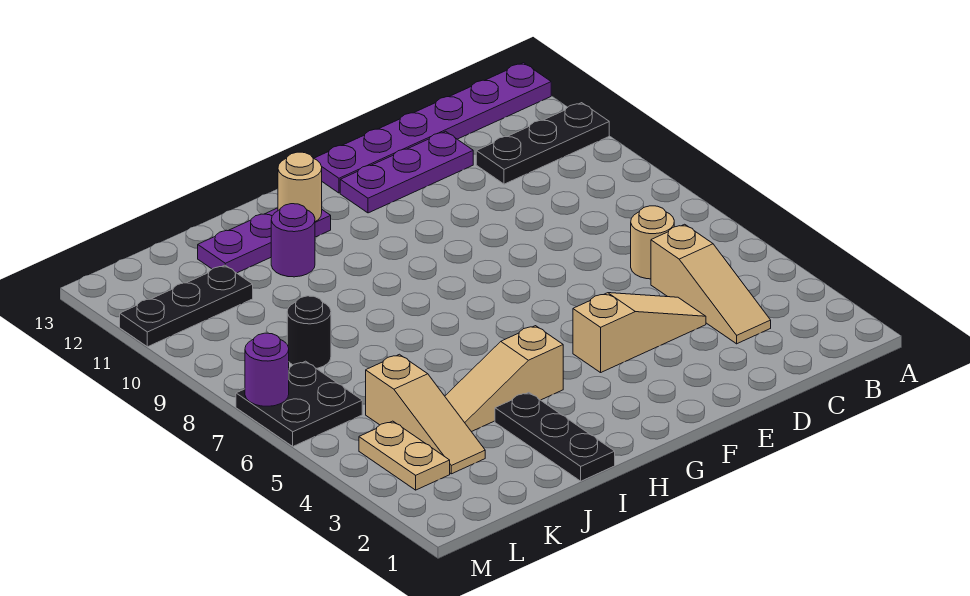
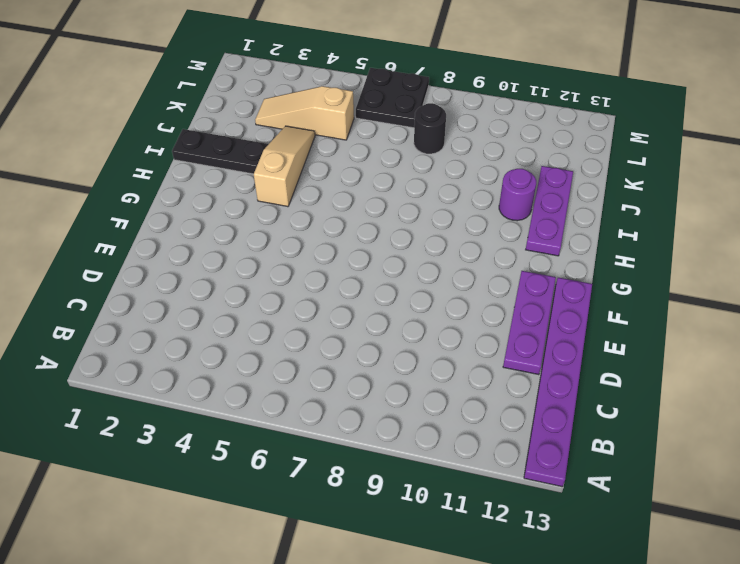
none -> black plate A11:C11 level 1
none -> tan slope C3:C5 level 1 top 5
none -> tan round brick C6 level 1

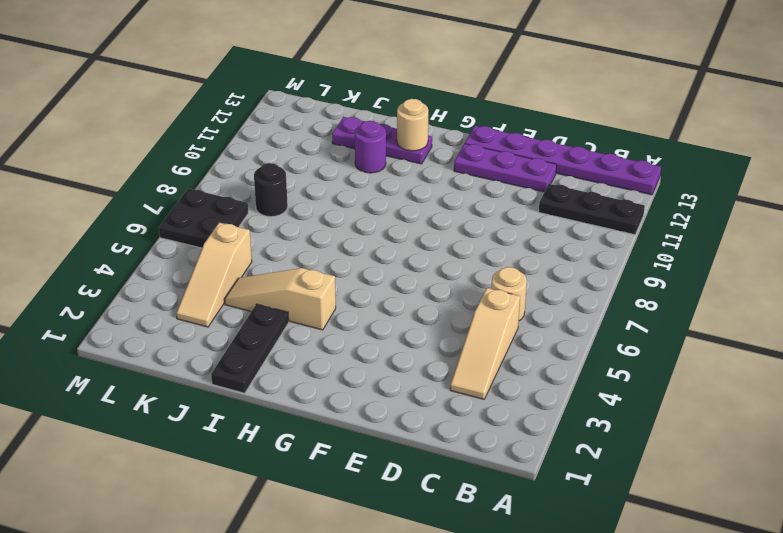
none -> tan slope D4:F4 level 1 top F
none -> black plate K11:M11 level 1
none -> tan plate L3:L4 level 1

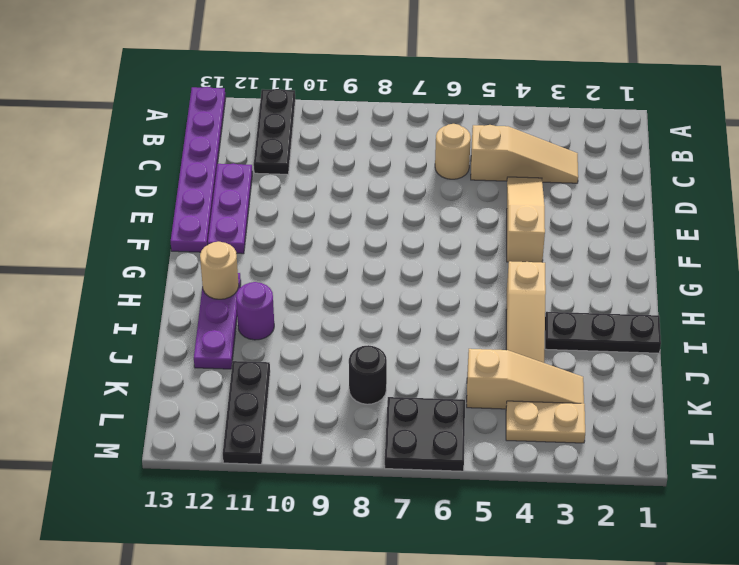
none -> purple round brick M7 level 2

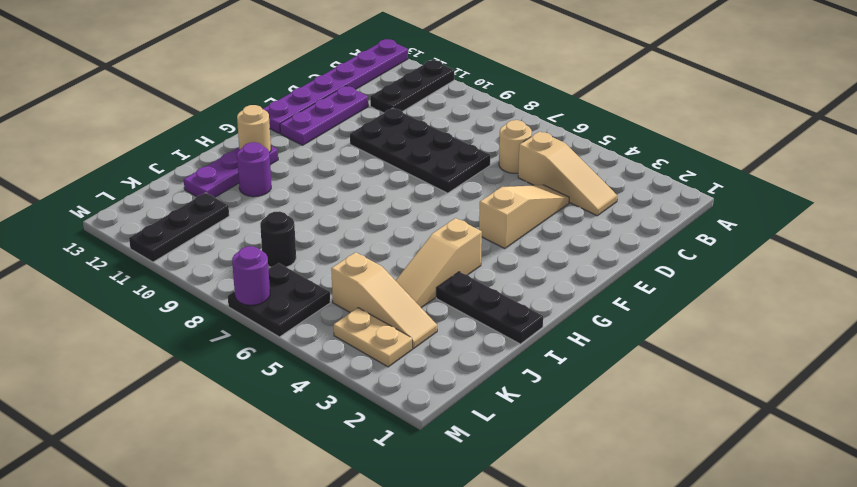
black plate D7:E10 level 1 -> none

